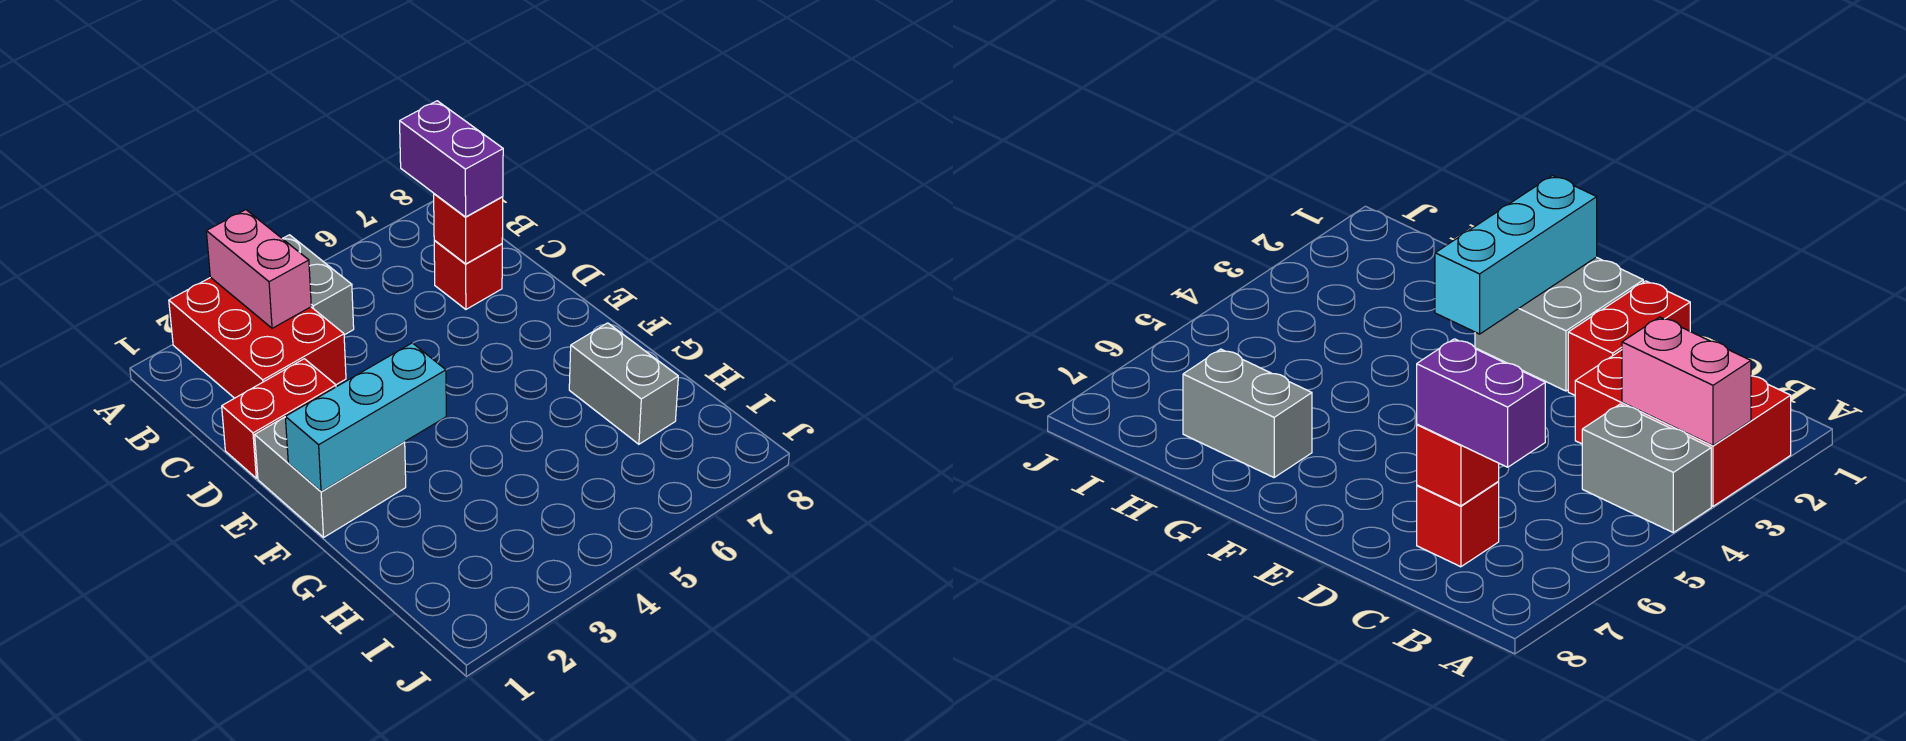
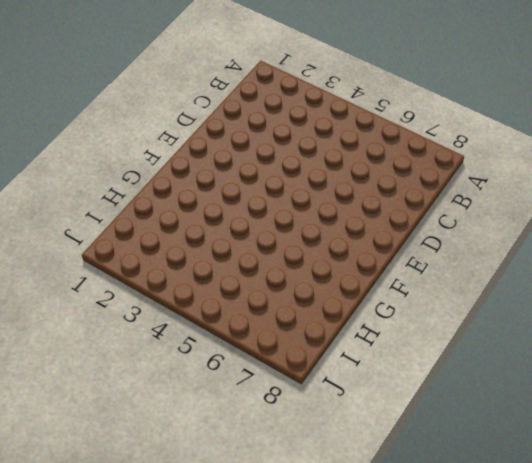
none -> red brick A2:C3 level 1
none -> grey brick A4:B4 level 1

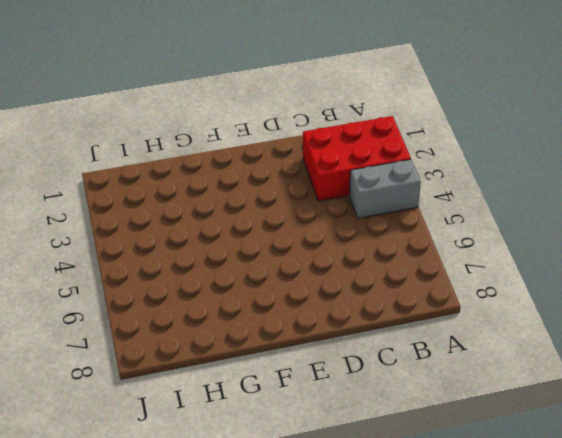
none -> red brick C7 level 1
none -> red brick D1:D2 level 1

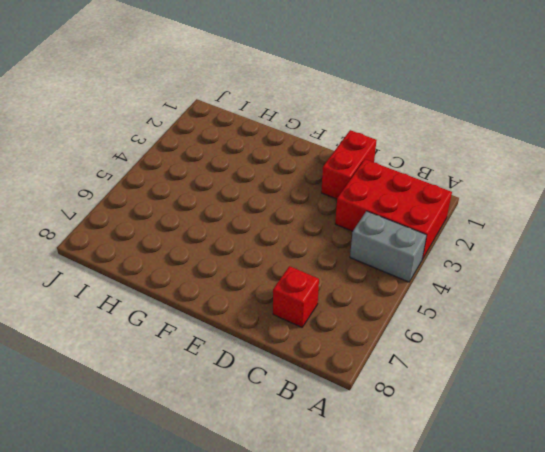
none -> grey brick E1:F2 level 1
none -> grey brick G7:H7 level 1

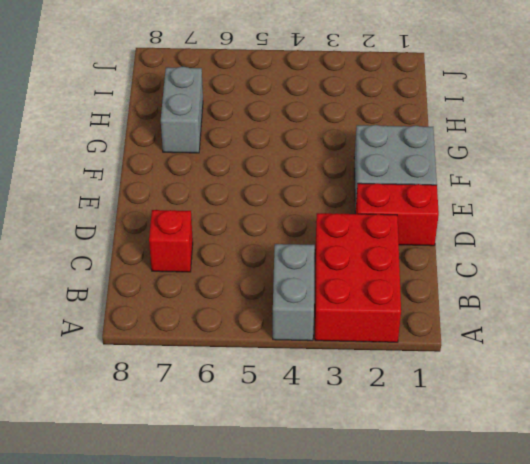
none -> pink brick A3:B3 level 2
none -> red brick C7 level 2

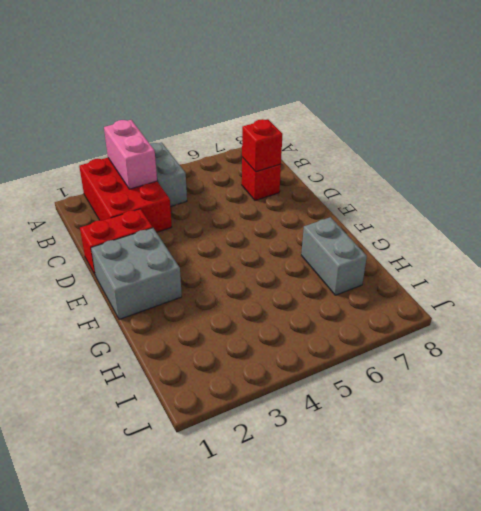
none -> cyan brick F1:F3 level 2
none -> purple brick B7:C7 level 3

